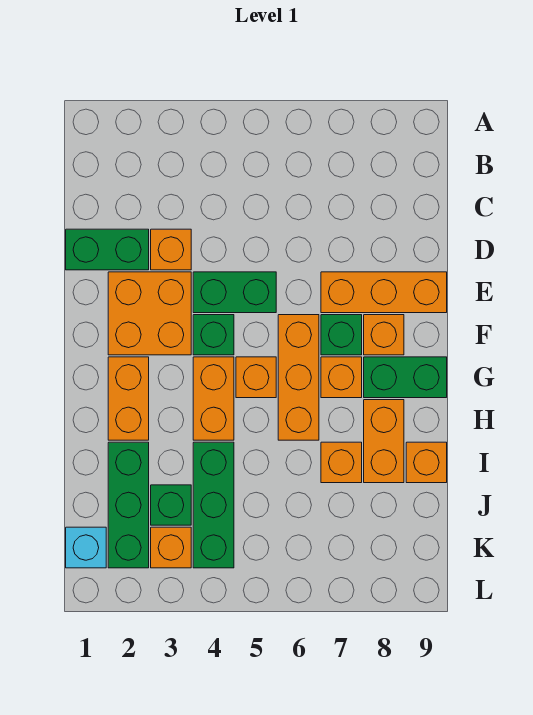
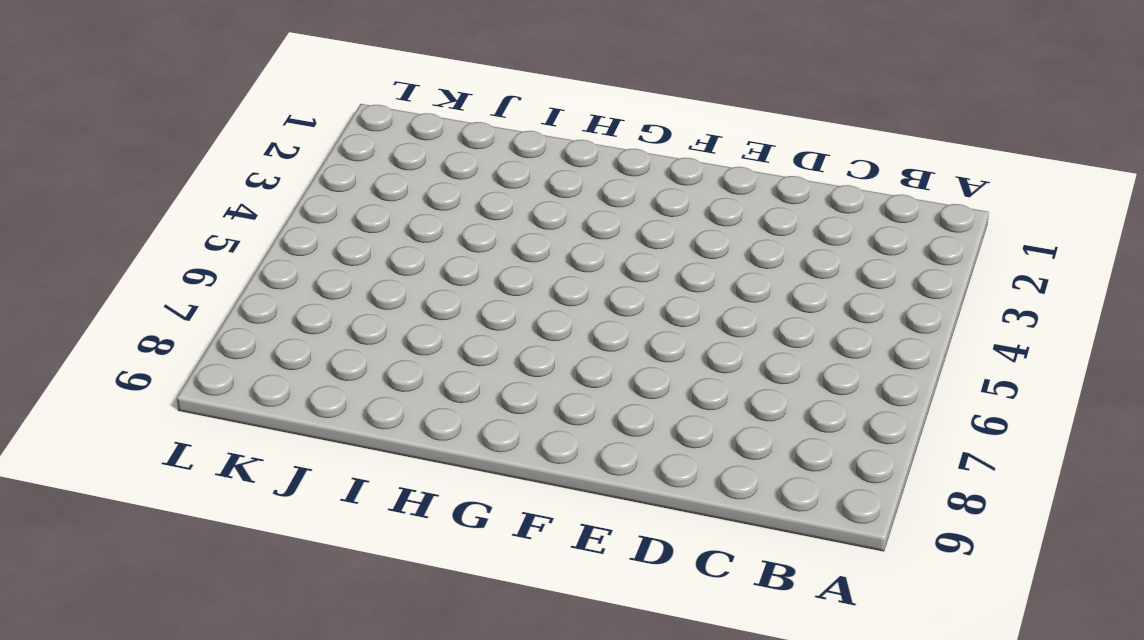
none -> green brick D1:D2 level 1
none -> orange brick D3 level 1
none -> orange brick E2:F3 level 1

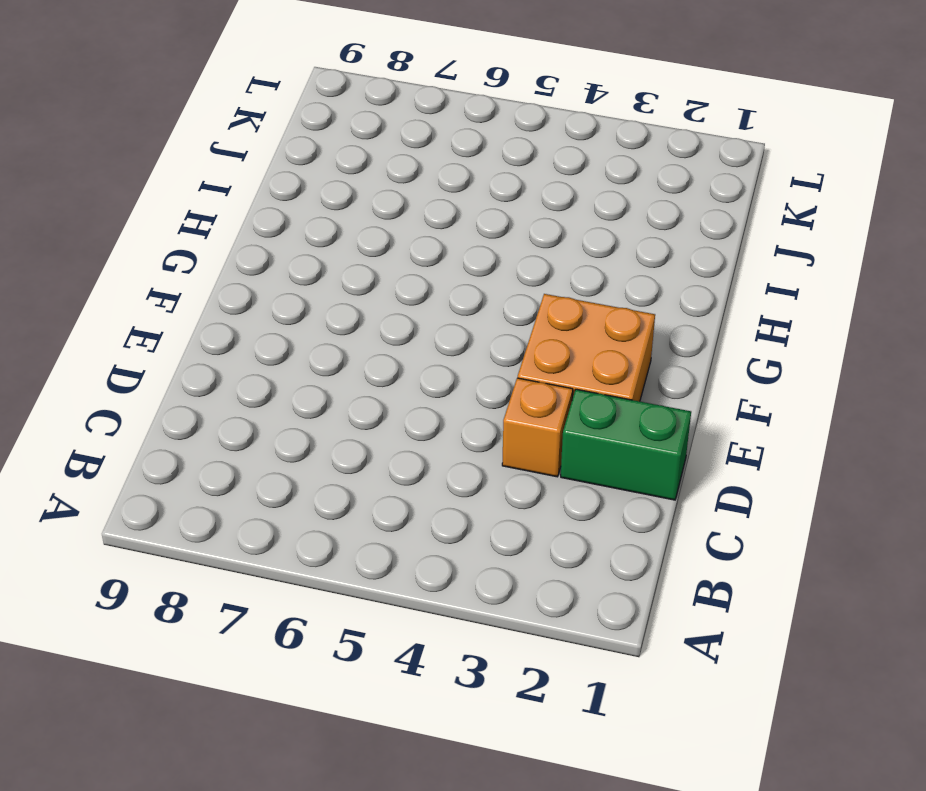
none -> green brick E4:E5 level 1
none -> orange brick E7:E9 level 1
none -> green brick F4 level 1

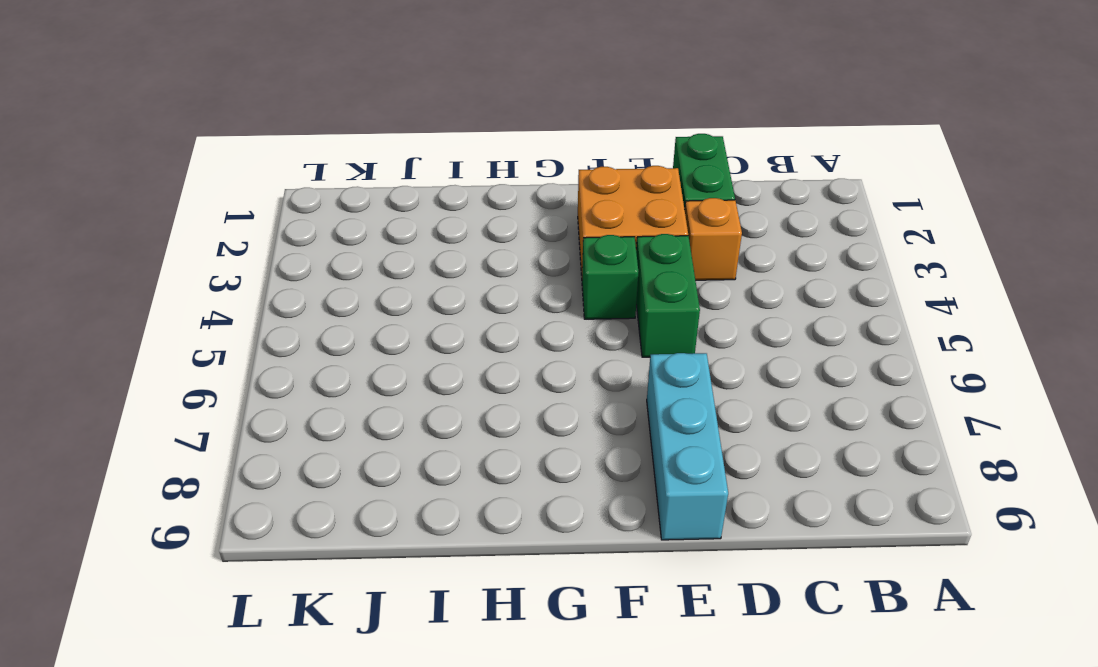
cyan brick E7:E9 level 1 -> orange brick E7:E9 level 1
none -> orange brick F6:H6 level 1
none -> green brick F7 level 1
none -> orange brick F8 level 1

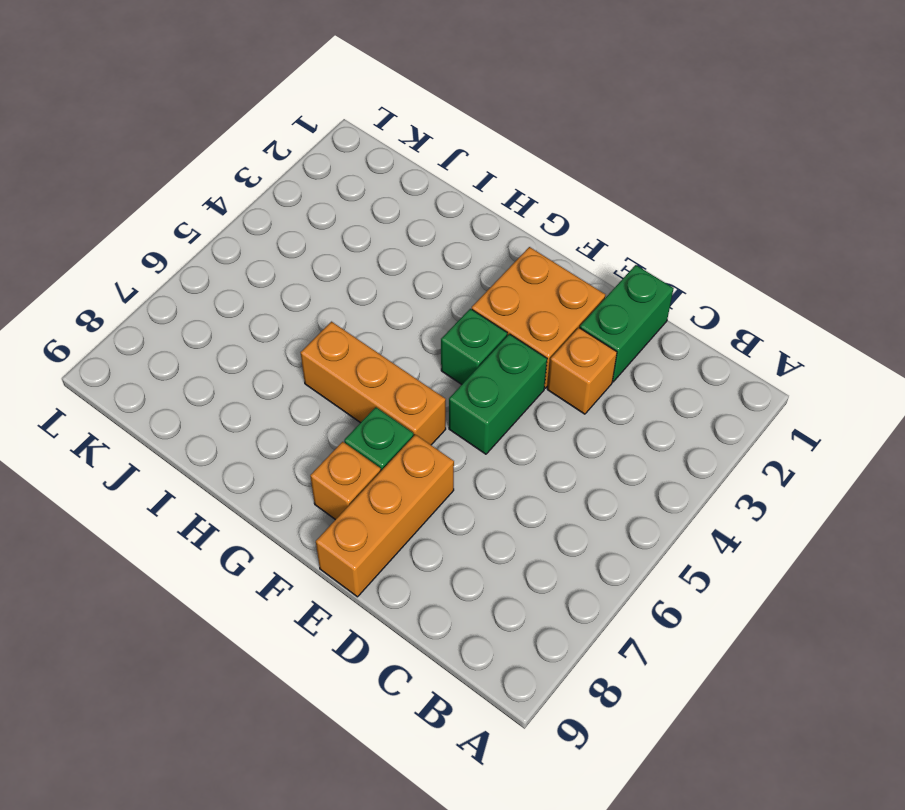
none -> orange brick G2:H2 level 1
none -> orange brick G4:H4 level 1
none -> orange brick G5 level 1

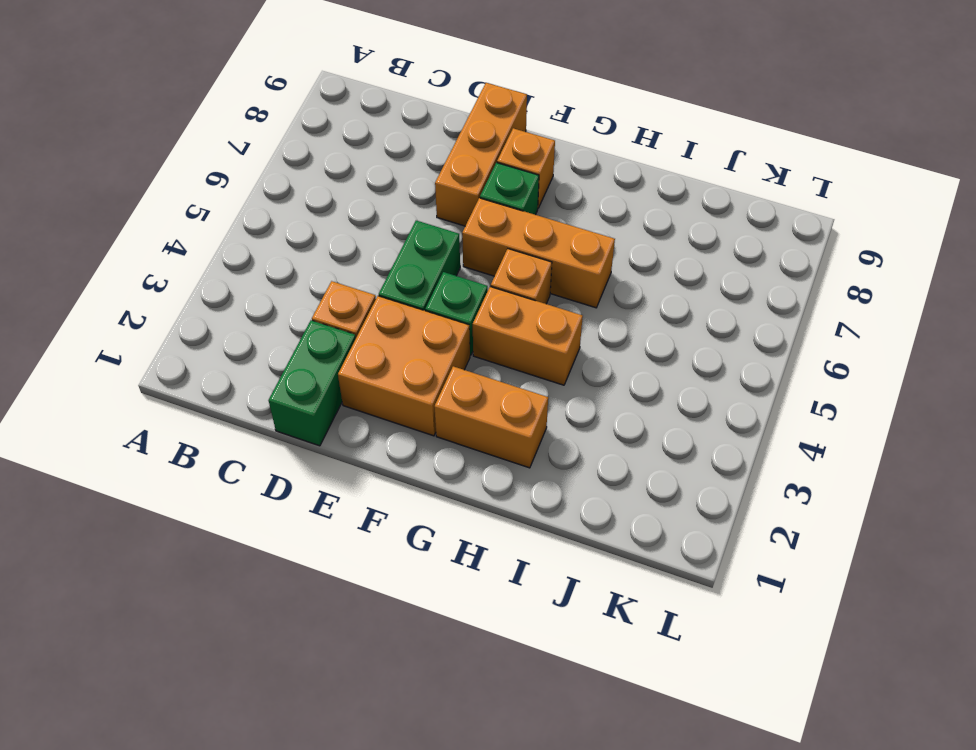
none -> orange brick G7 level 1
none -> green brick G8:G9 level 1
none -> orange brick H8:I8 level 1

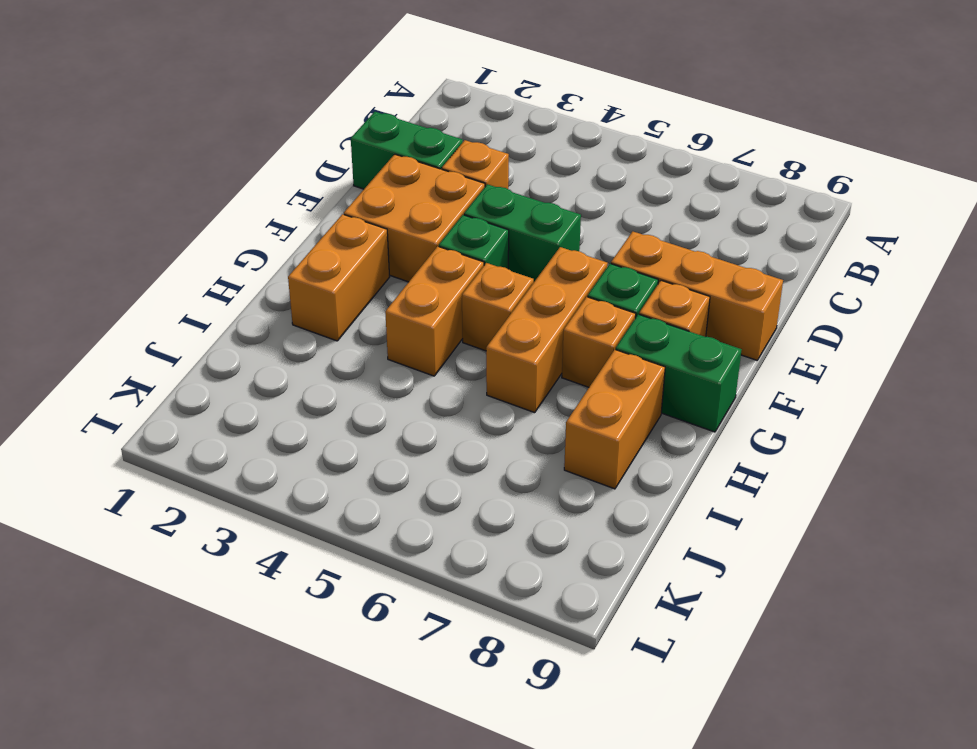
none -> green brick I2:K2 level 1
none -> green brick I4:K4 level 1
none -> orange brick I7 level 1

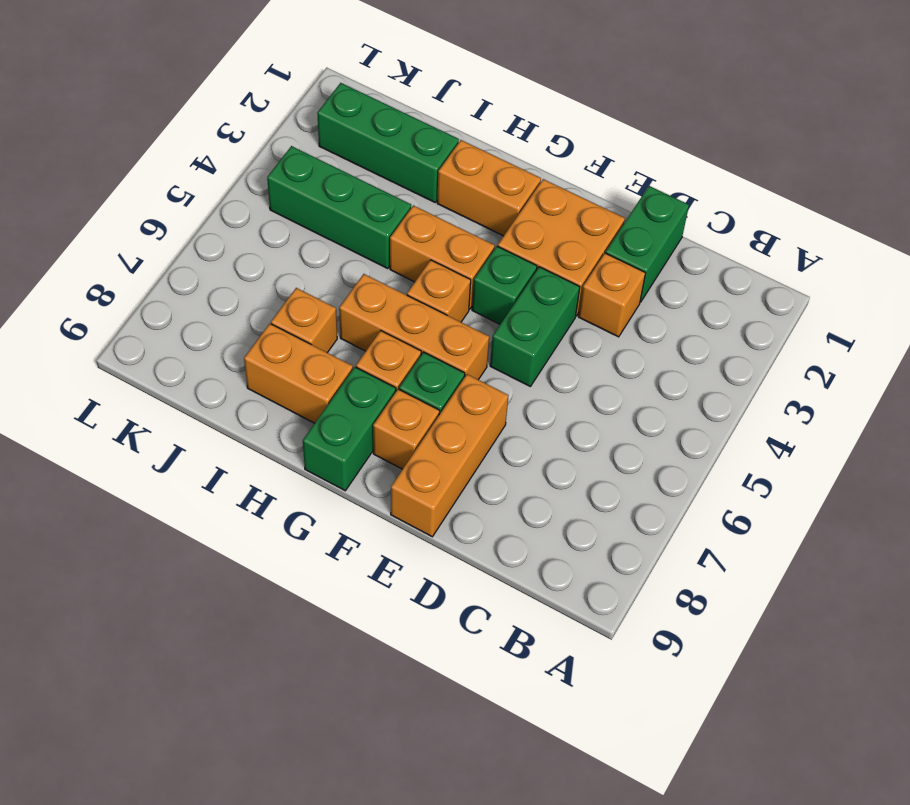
none -> orange brick I9 level 1
none -> green brick J3 level 1
none -> cyan brick K1 level 1

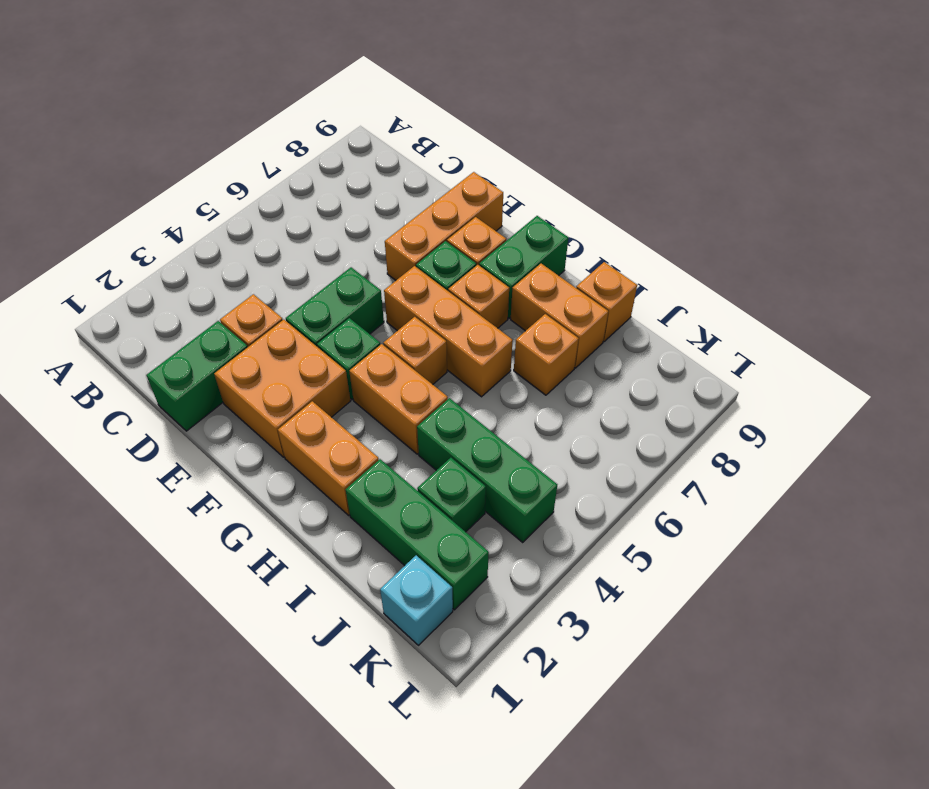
none -> orange brick K3 level 1

